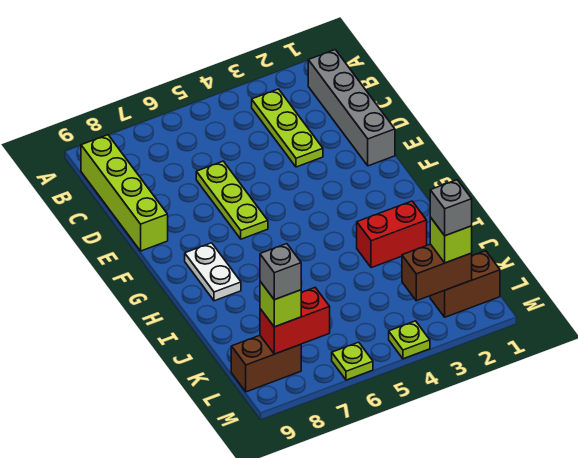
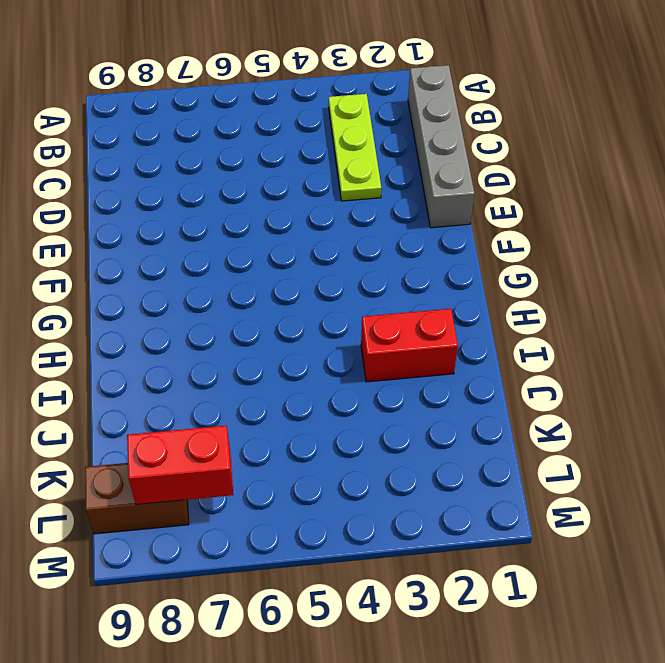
none -> lime brick B9:E9 level 1
none -> lime plate D6:F6 level 1
none -> white plate G8:H8 level 1

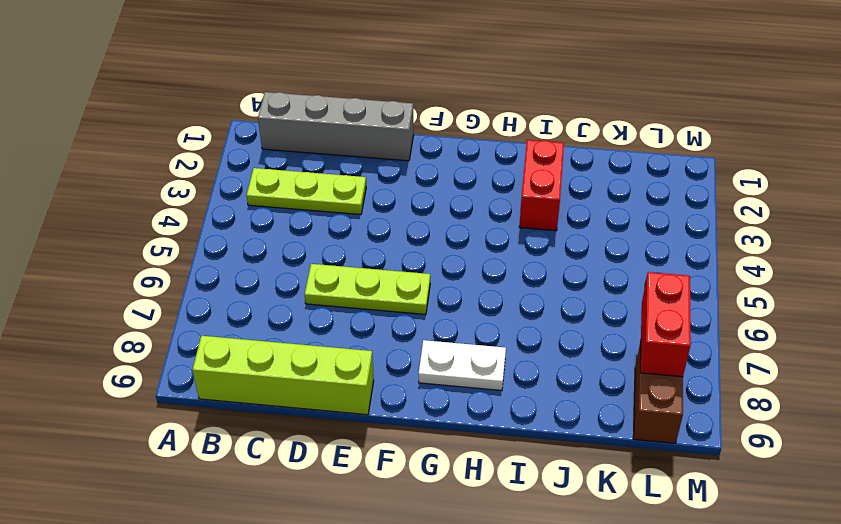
none -> brown brick L1:L2 level 1
none -> lime plate M4 level 1
none -> lime plate M6 level 1

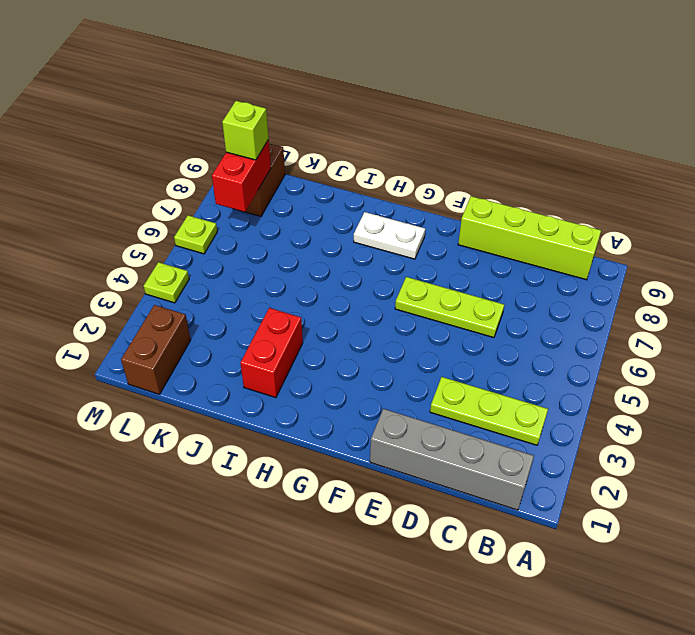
none -> brown brick L2:L3 level 2
none -> lime brick L2 level 3
none -> grey brick L2 level 4

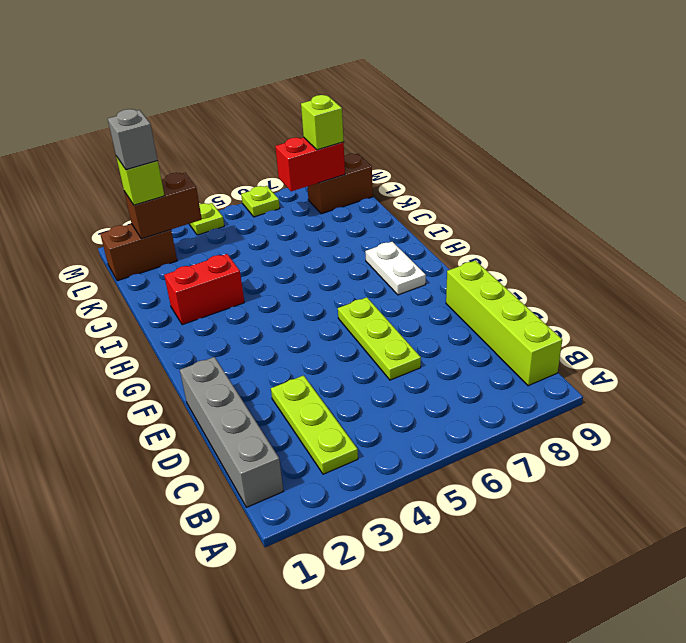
none -> grey brick L8 level 4

